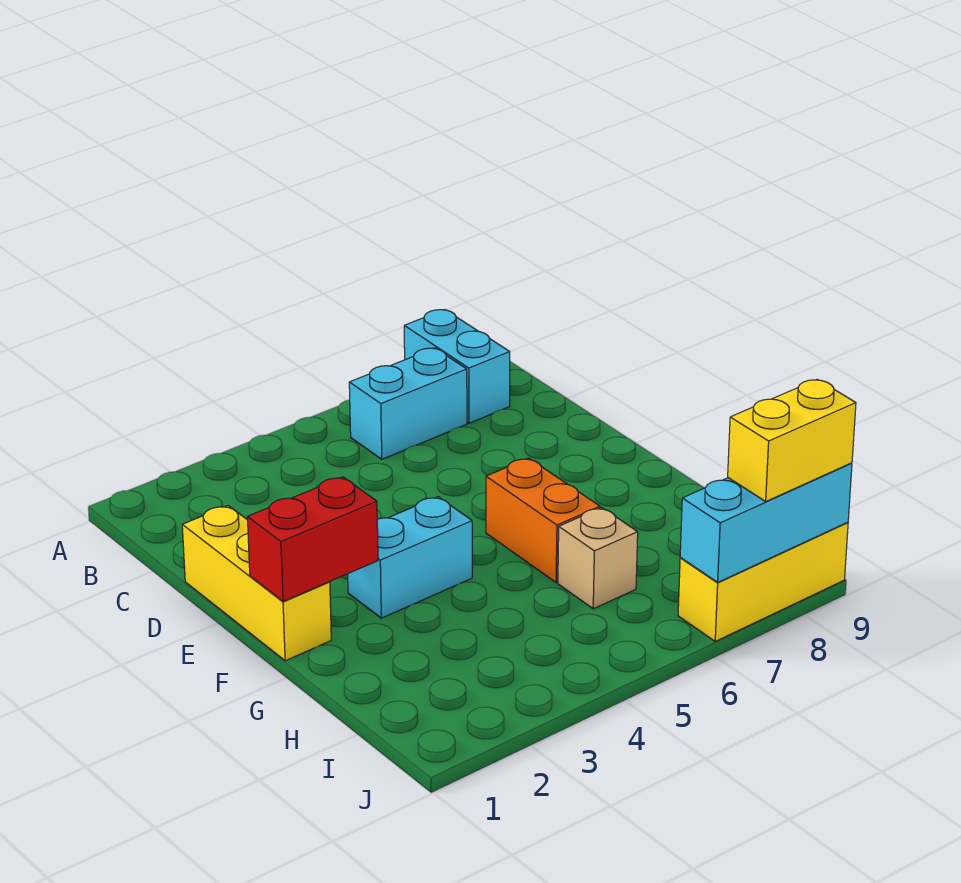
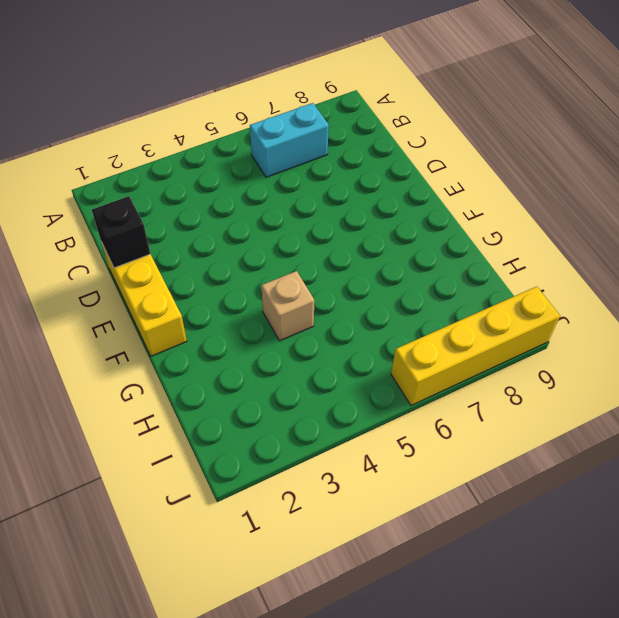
black brick D1 level 2 -> none
tan brick G4 level 1 -> tan brick H6 level 1
yellow brick J6:J9 level 1 -> yellow brick J7:J9 level 1
none -> cyan brick A8:B8 level 1
none -> cyan brick F3:F4 level 1

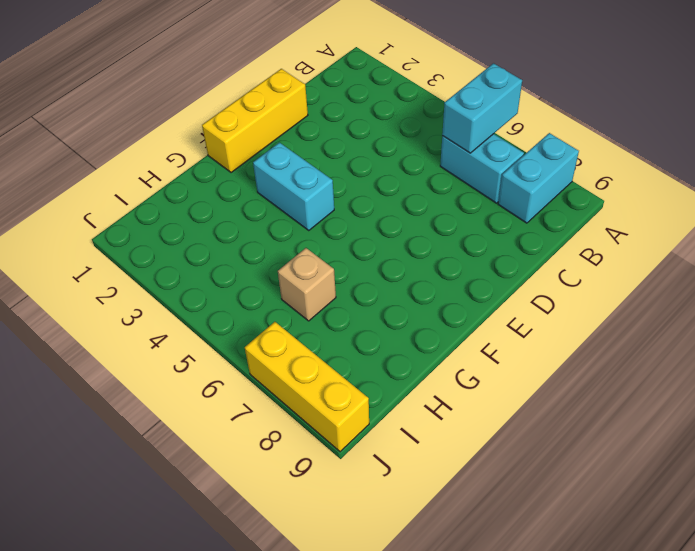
cyan brick A6:B6 level 2 -> none
none -> orange brick F6:G6 level 1
none -> red brick F1:F2 level 2

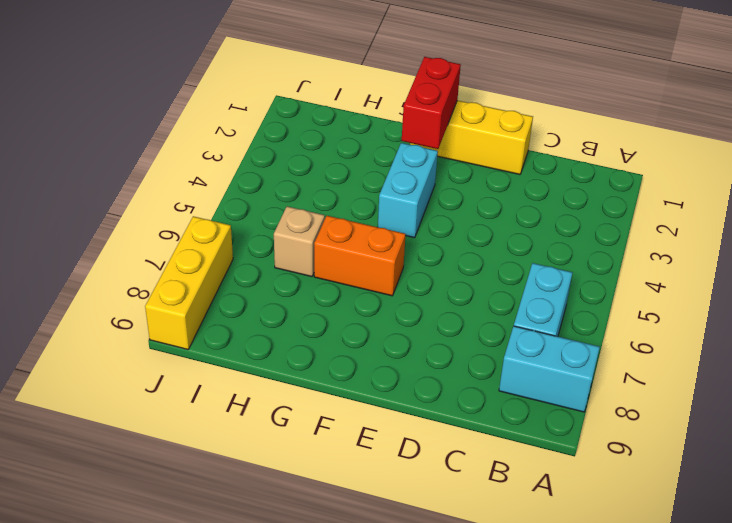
none -> cyan brick J7:J9 level 2
none -> yellow brick J8:J9 level 3

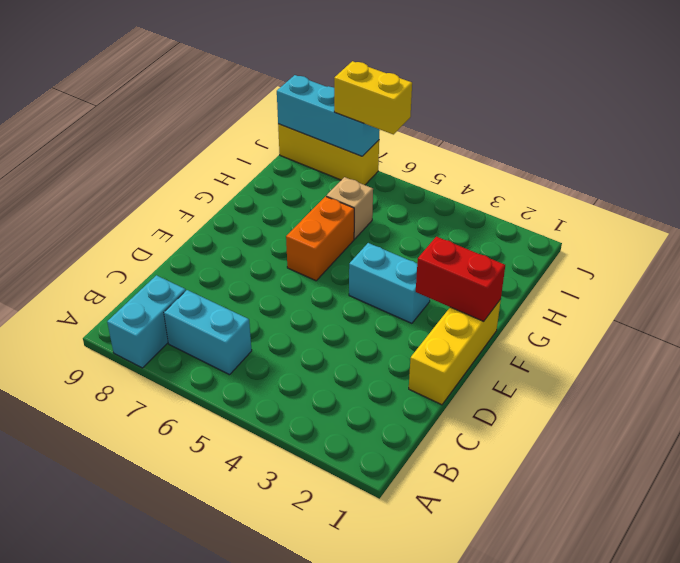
yellow brick J6:J7 level 3 -> yellow brick J8:J9 level 3

